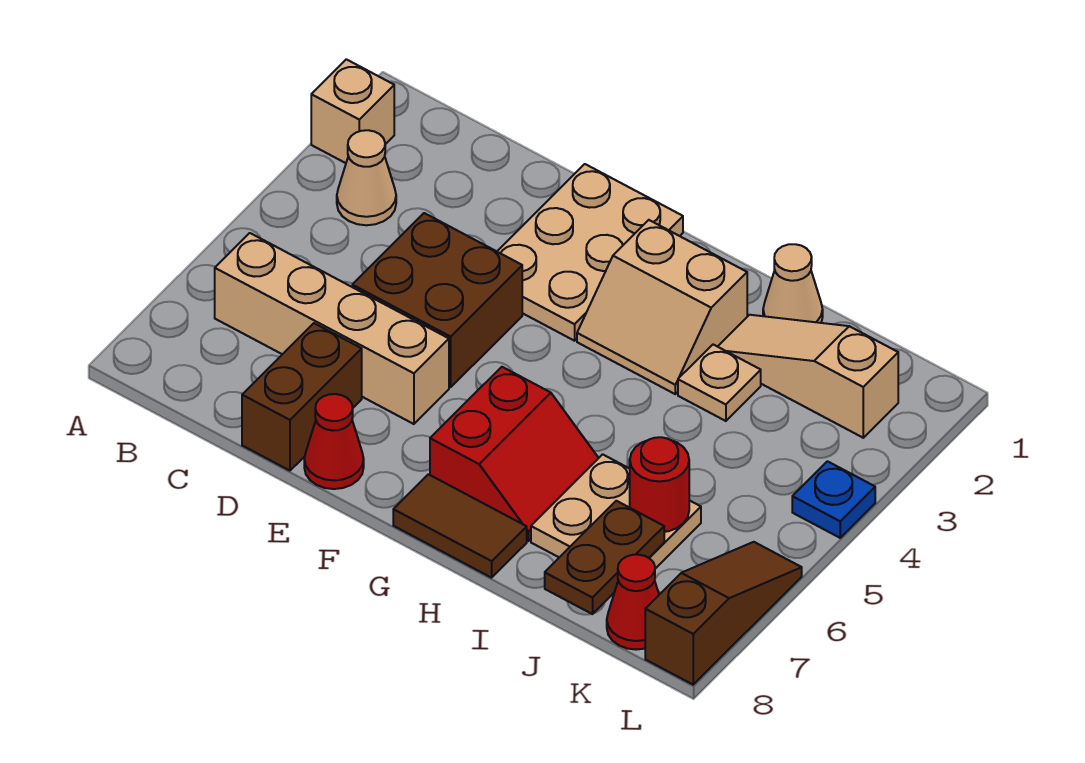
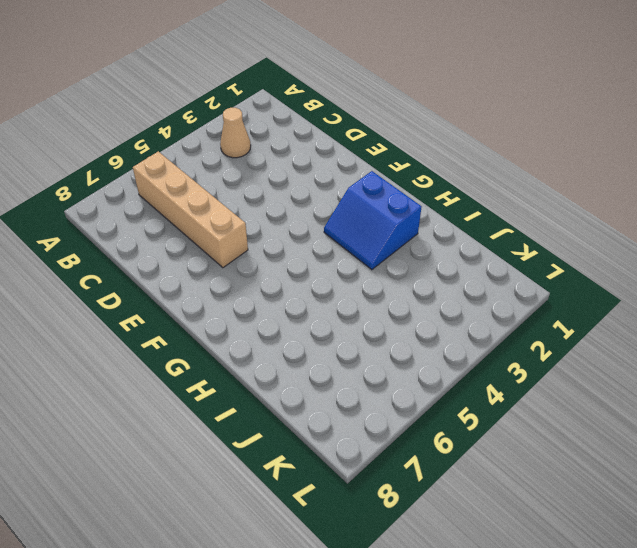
blue slope G2:H3 level 1 top 2 -> tan slope G2:H3 level 1 top 2
none -> tan brick A2 level 1
none -> brown brick D4:E5 level 1
none -> brown brick D7:D8 level 1

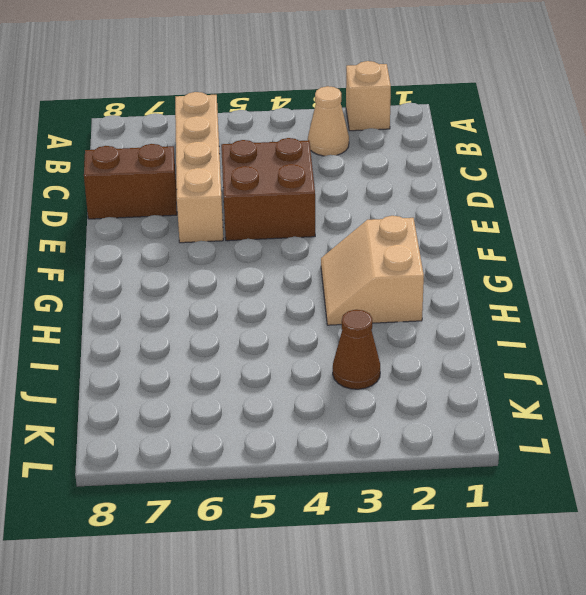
brown cone J3 level 1 -> none
none -> tan plate E1:F3 level 1
none -> red cone E8 level 1
none -> red slope G6:H7 level 1 top G

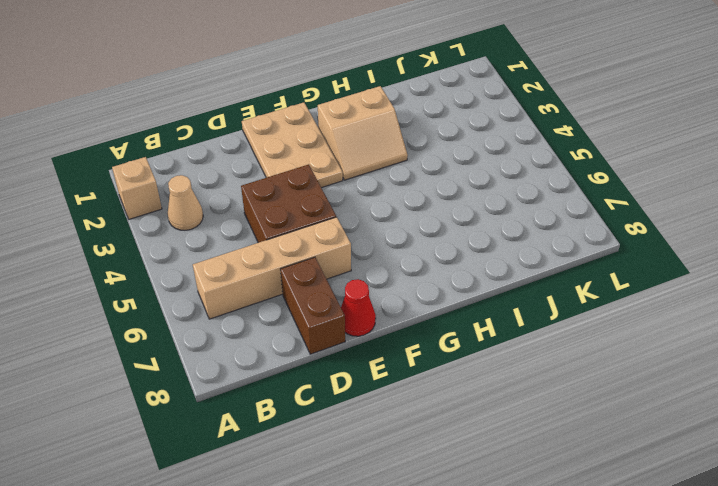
none -> red slope G6:H7 level 1 top G
none -> brown tile G8:H8 level 1
none -> tan cone I1 level 1

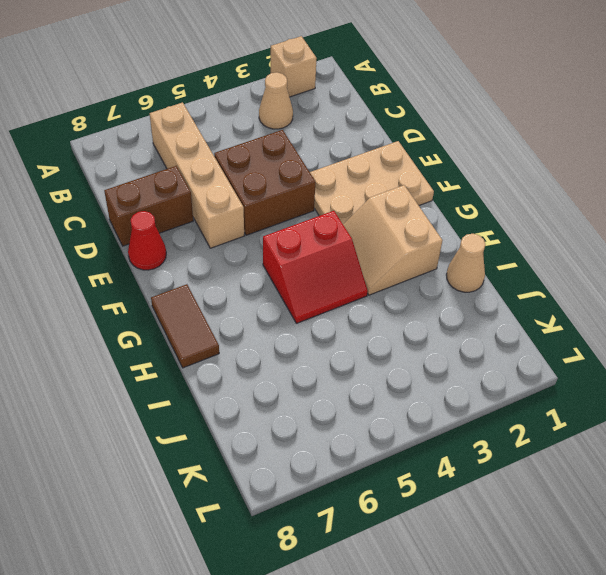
red slope G4:H5 level 1 top G -> red slope G6:H7 level 1 top G
none -> tan slope I2:K2 level 1 top K
none -> tan plate I3 level 1
none -> tan plate I6:J7 level 1

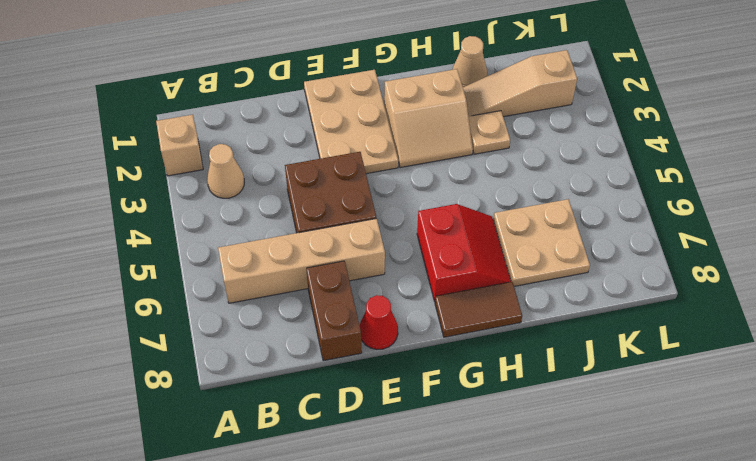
none -> red cone K8 level 1
none -> blue plate L4 level 1
none -> brown slope L6:L8 level 1 top 8

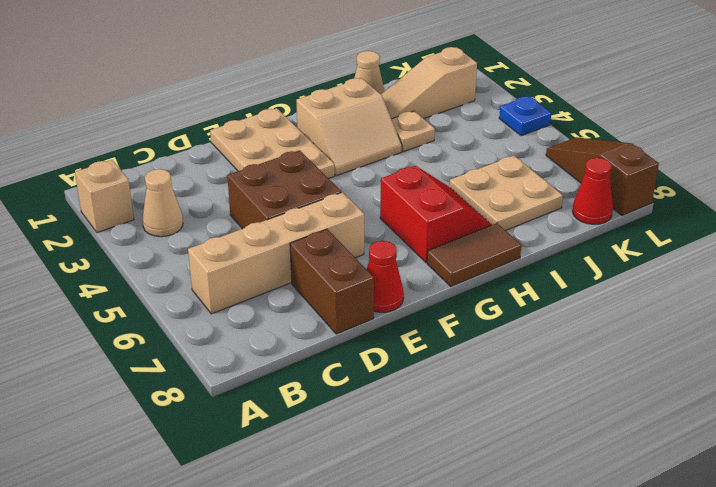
none -> red round brick J6 level 2
none -> brown plate J7:J8 level 2

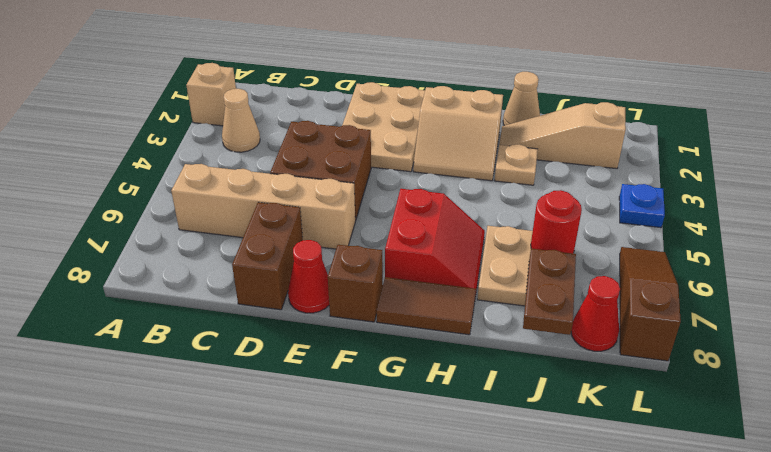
brown brick F8 level 1 -> none

